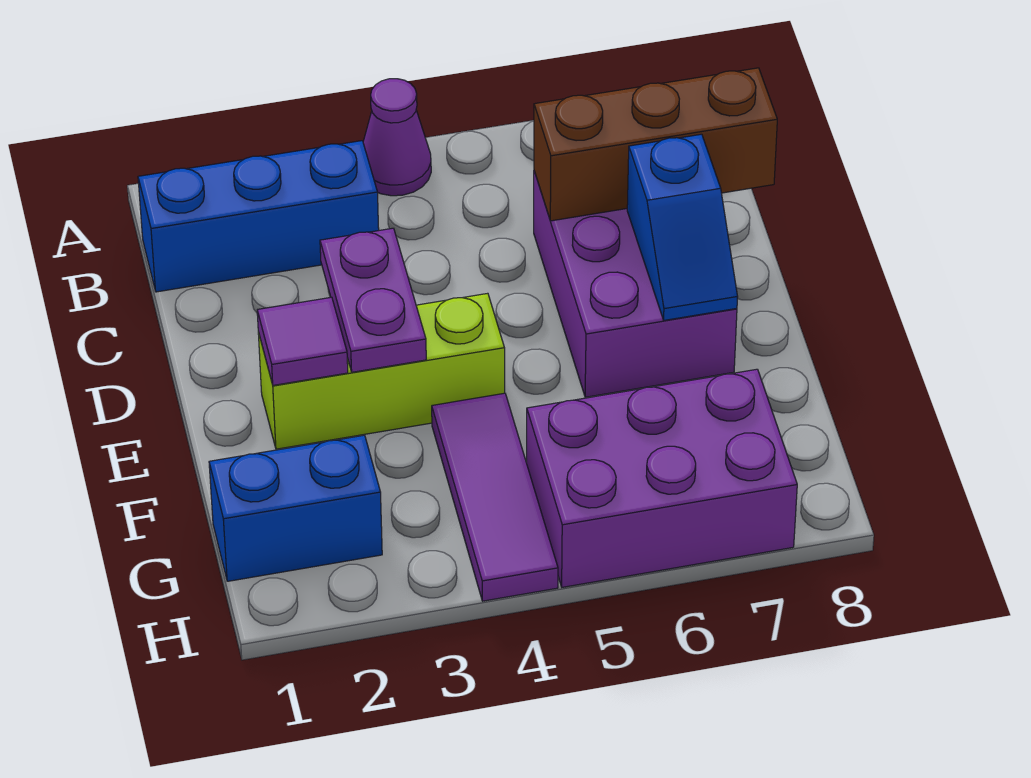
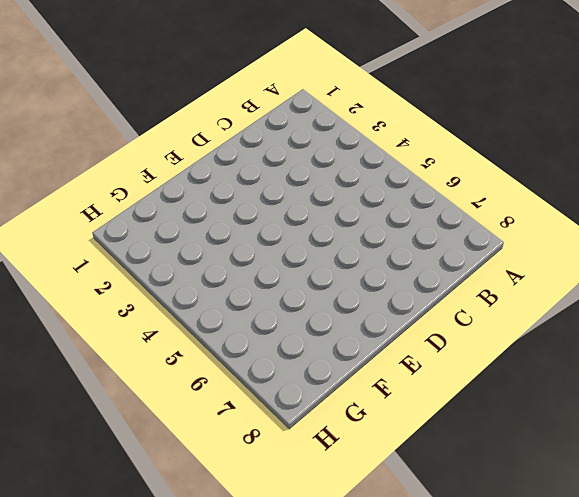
none -> purple cone A4 level 1
none -> blue brick B1:B3 level 1

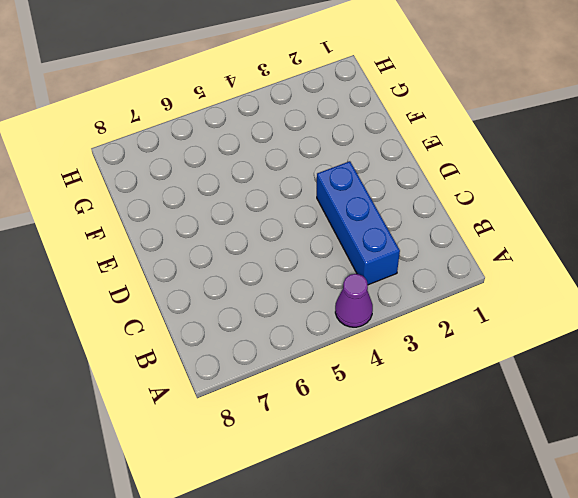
blue brick B3:D3 level 1 -> blue brick B1:B3 level 1
none -> purple brick C6:E7 level 1
none -> lime brick E2:E4 level 1

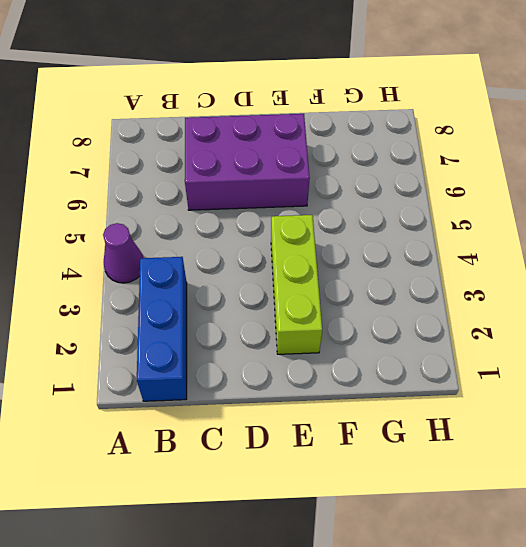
none -> purple tile F4:H4 level 1
none -> blue brick G1:G2 level 1

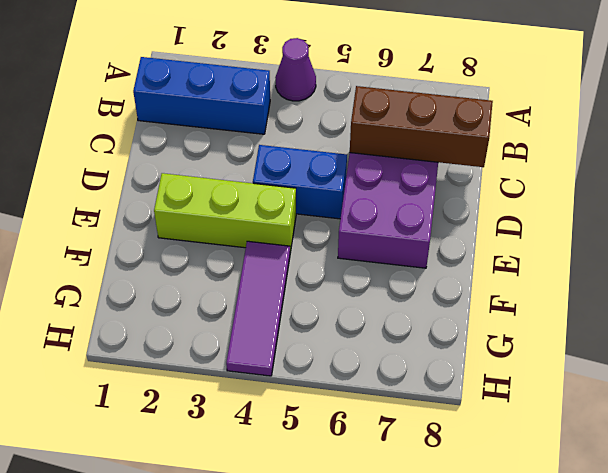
blue brick D4:D5 level 1 -> blue brick G1:G2 level 1
none -> purple brick G5:H7 level 1
none -> purple plate D3:E3 level 2

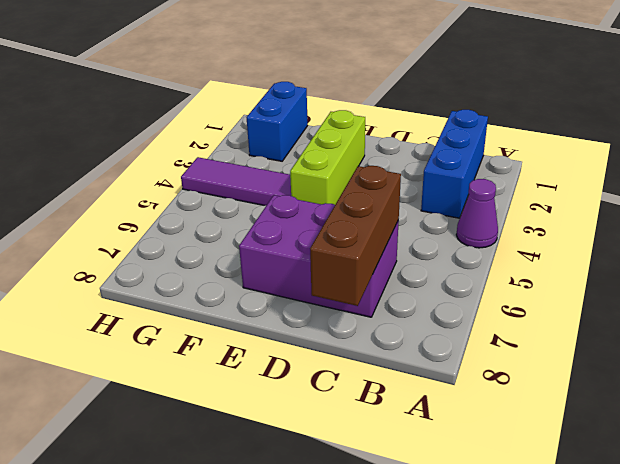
none -> purple brick G5:H7 level 1
none -> purple plate D3:E3 level 2

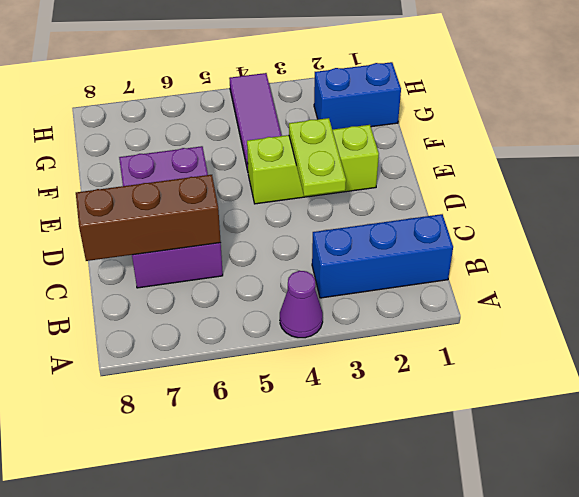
lime plate D3:E3 level 2 -> purple plate D3:E3 level 2
none -> purple brick G5:H7 level 1
none -> blue slope D7:E7 level 2 top D

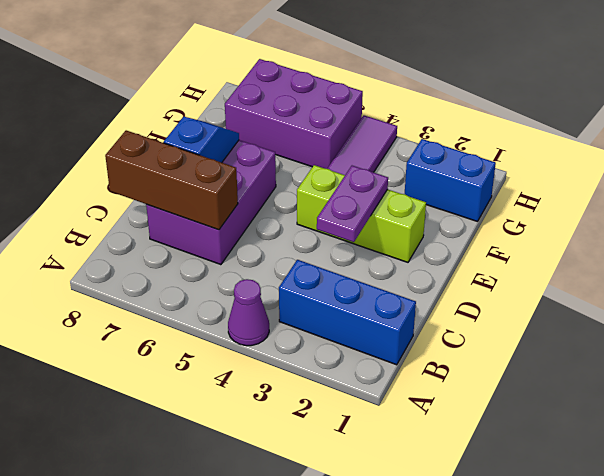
none -> purple tile E2 level 2

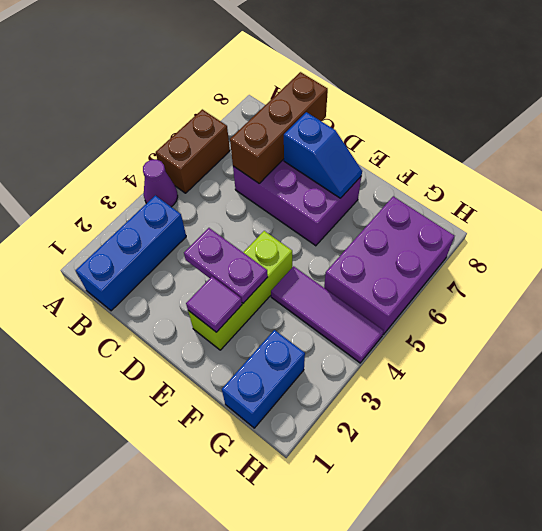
brown brick A5:A6 level 1 -> none

